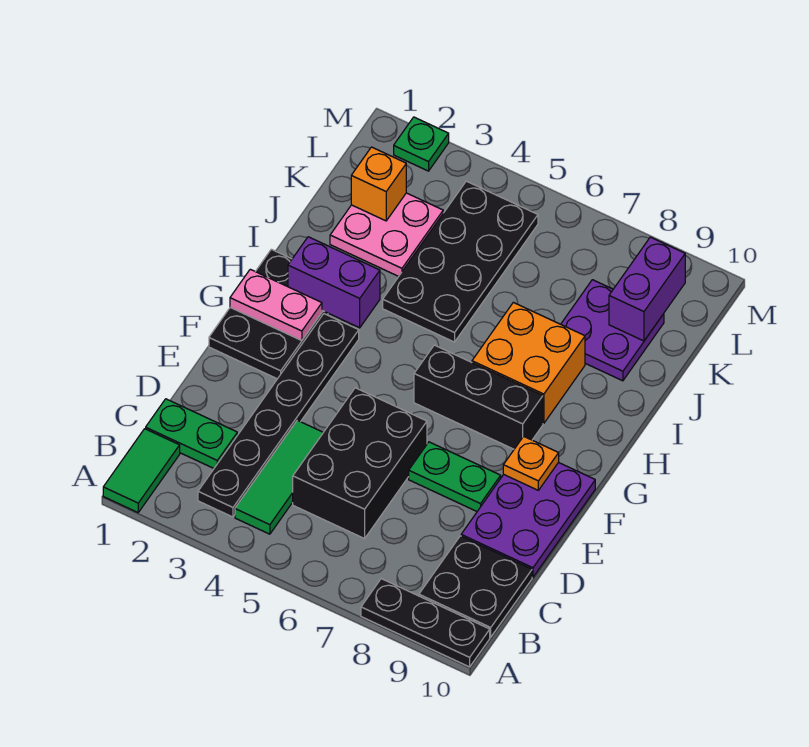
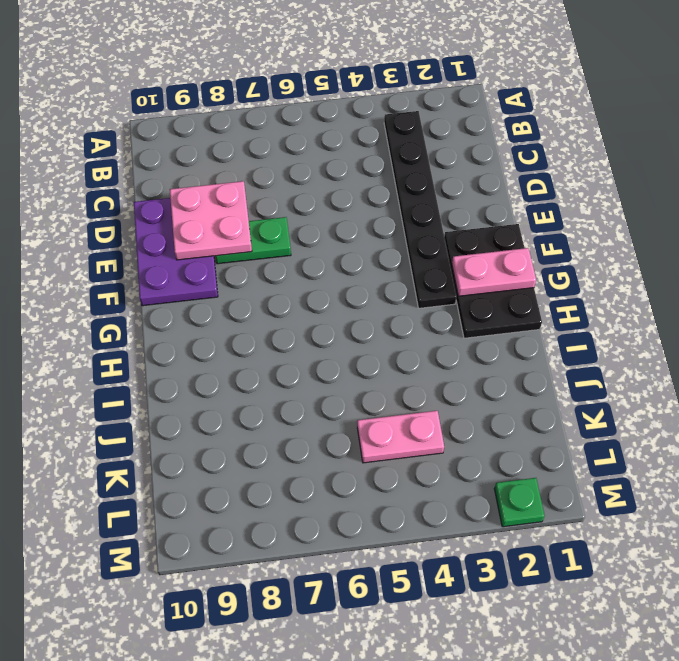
pink plate D8:E9 level 2 -> pink plate J2:K3 level 1
pink plate K4:K5 level 1 -> black plate I4:L5 level 1
none -> green tile A1:B1 level 1
none -> black plate A8:A10 level 1
none -> green tile B4:D4 level 1

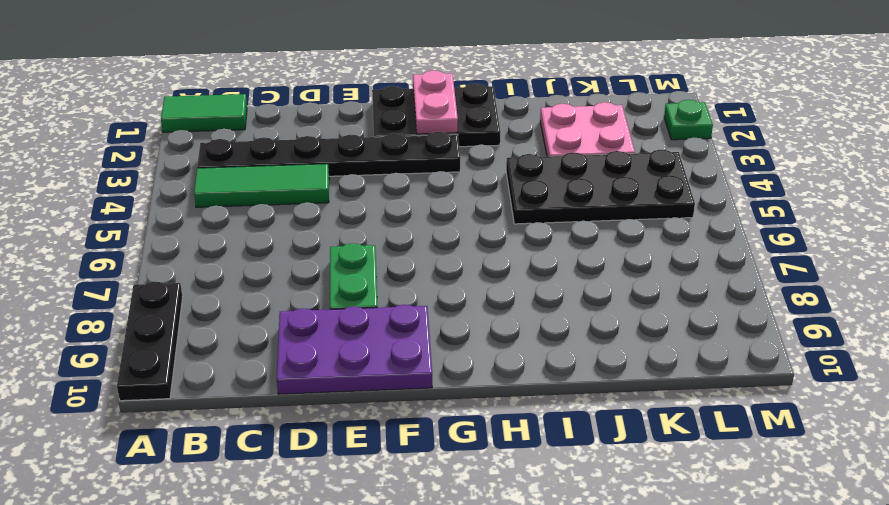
none -> black plate B9:C10 level 1
none -> green plate C1:C2 level 1
none -> black brick C5:E6 level 1

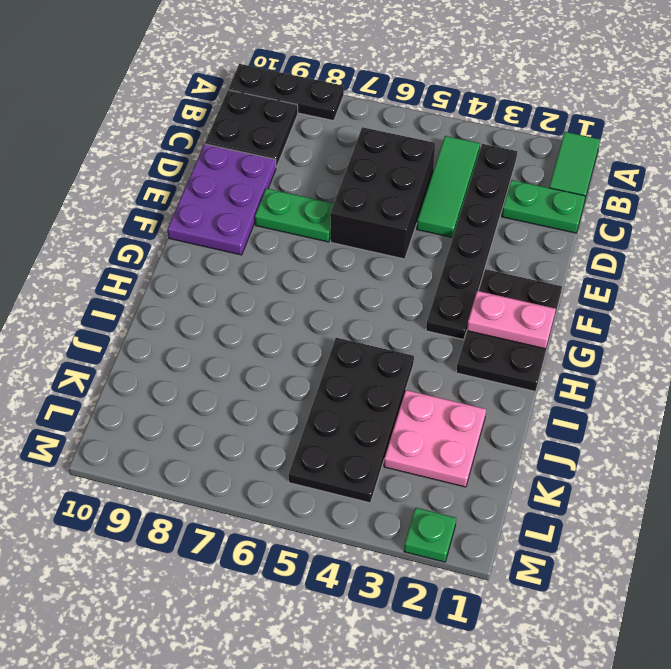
none -> black brick G6:G8 level 1
none -> orange brick H7:I8 level 1
none -> purple plate J8:K9 level 1

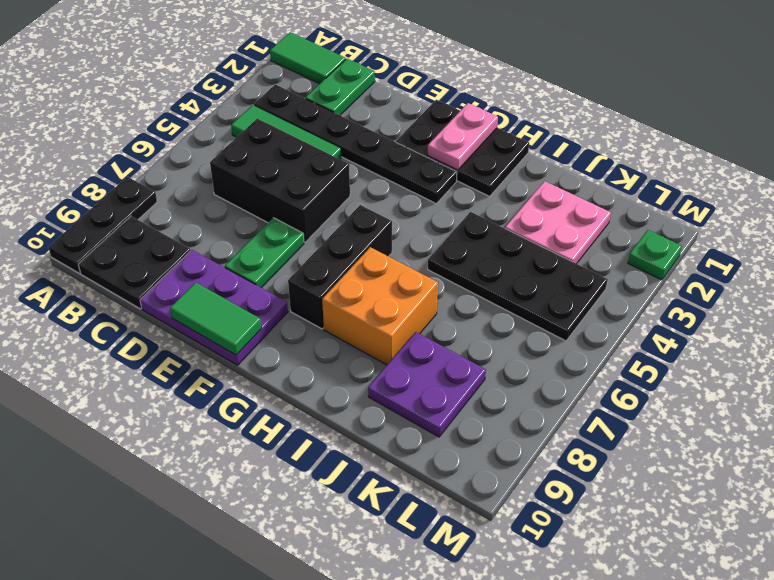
green tile E10:F10 level 2 -> none
none -> orange plate F9 level 2
none -> purple brick H2:H3 level 2
none -> orange brick K2 level 2

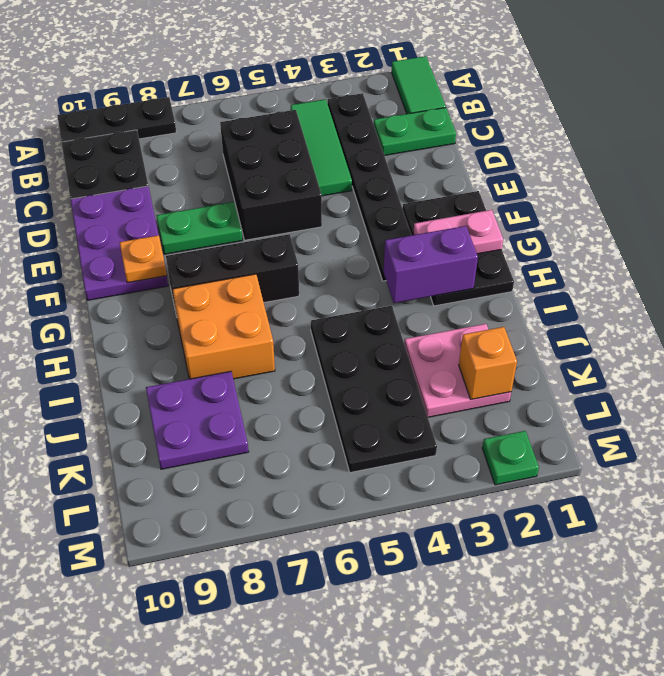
none -> purple brick K9:L9 level 2

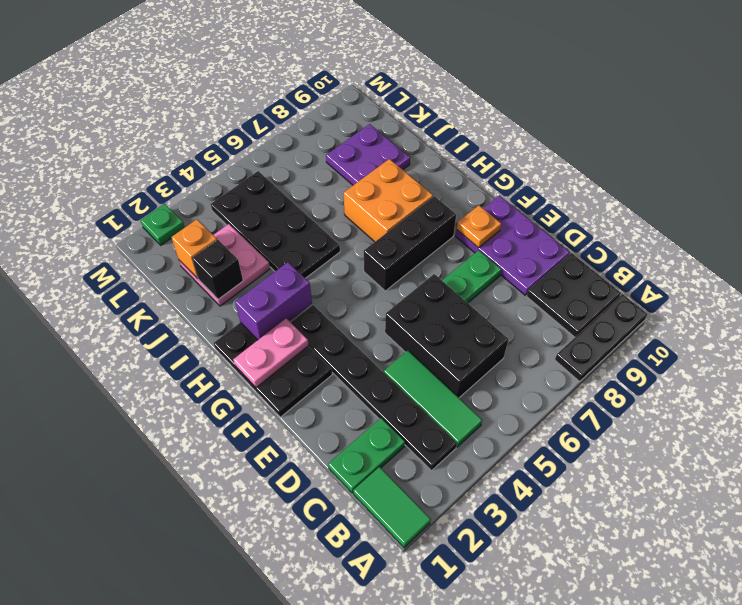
black brick J2 level 2 -> none
none -> purple brick K9:L9 level 2

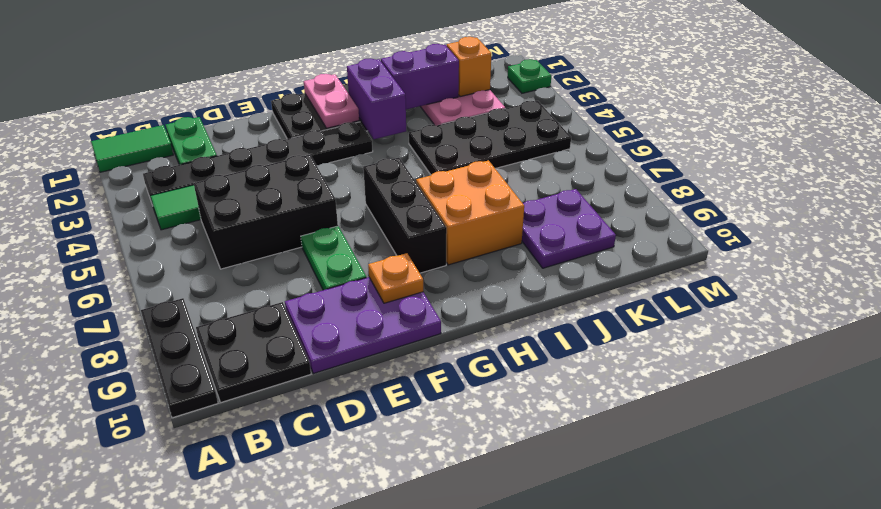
purple brick I2:J2 level 2 -> purple brick K9:L9 level 2

